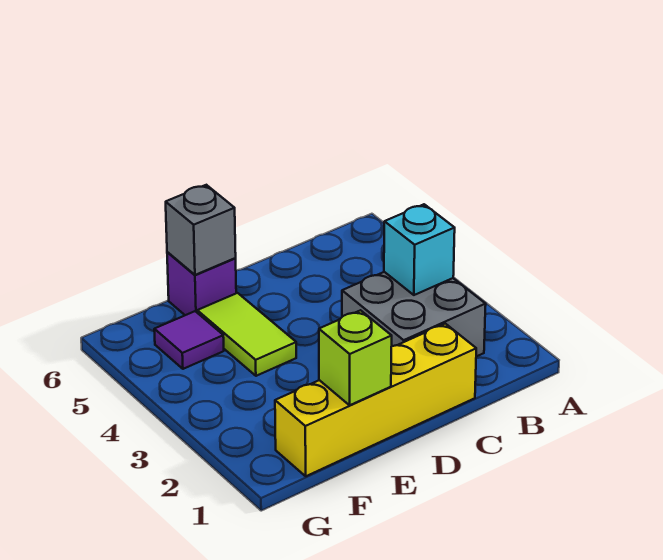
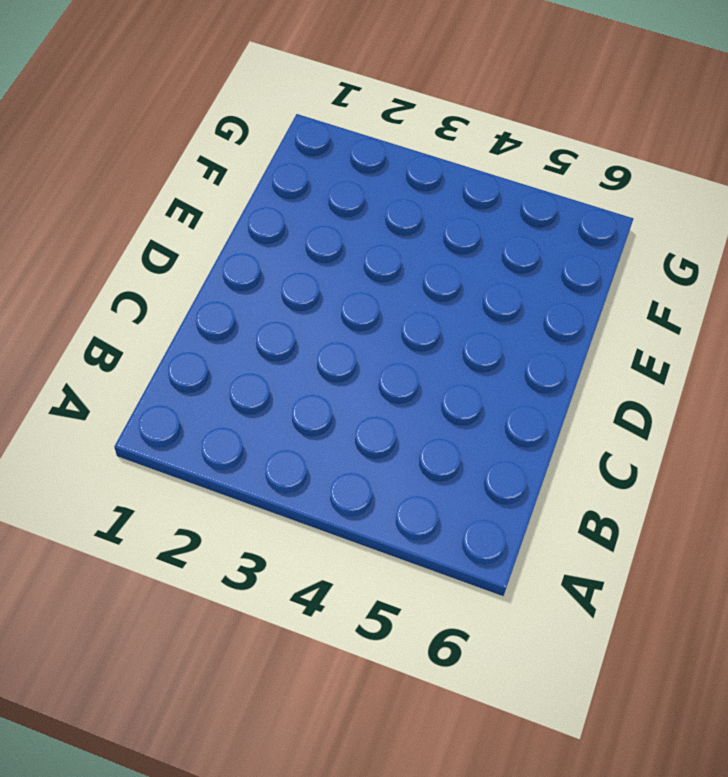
none -> grey brick B2:C3 level 1
none -> yellow brick C1:F1 level 1

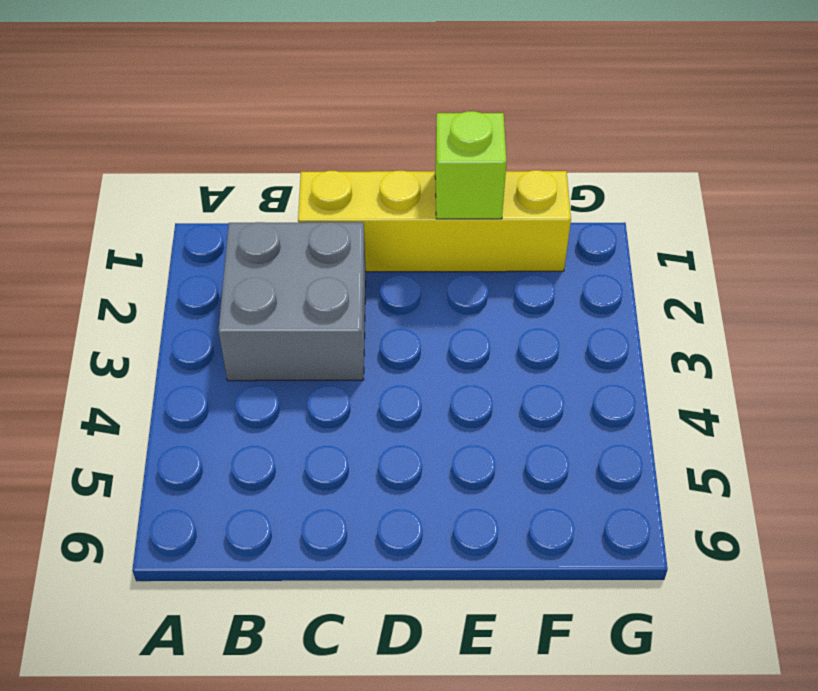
none -> lime tile E4:E5 level 1
none -> purple brick E6 level 1

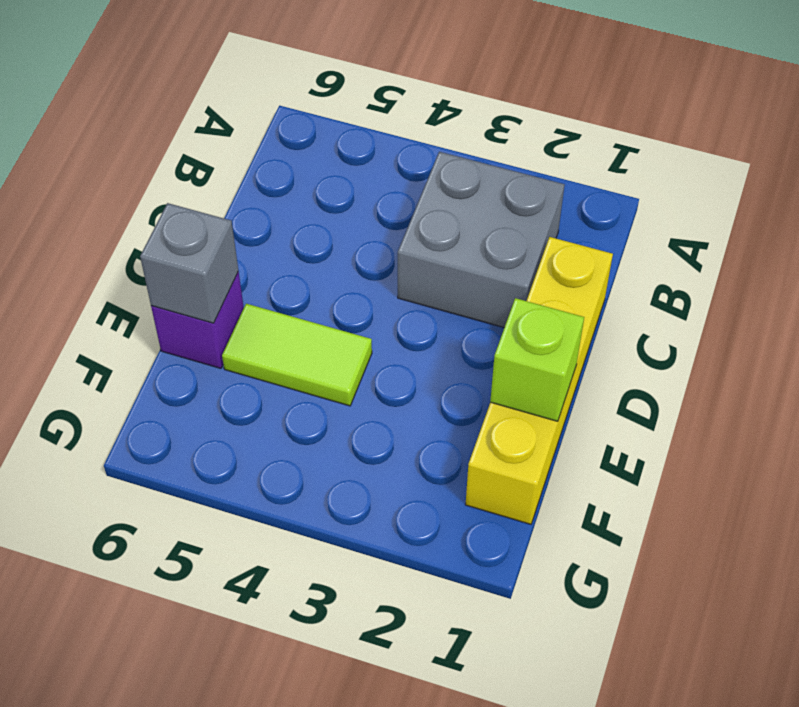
none -> purple tile F5 level 1
none -> cyan brick B3 level 2

